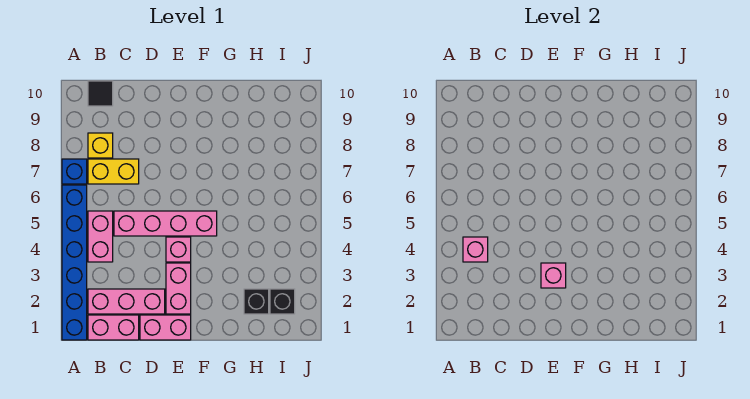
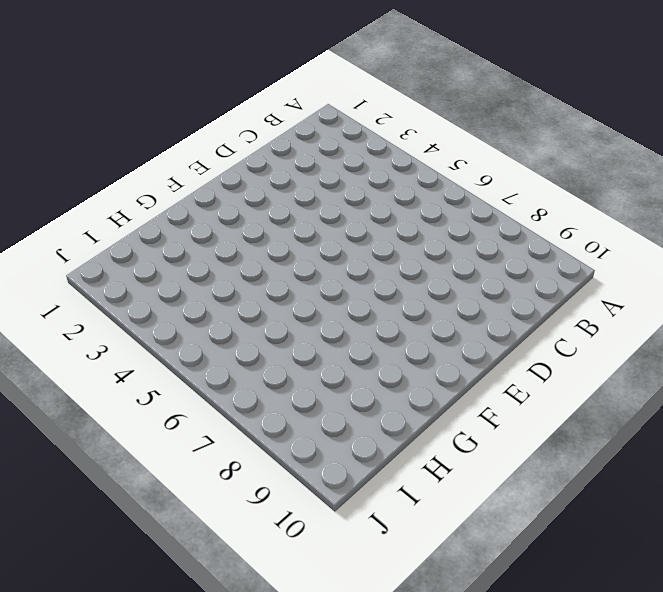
none -> blue brick A1:A6 level 1
none -> blue brick A7 level 1
none -> pink brick B1:C1 level 1

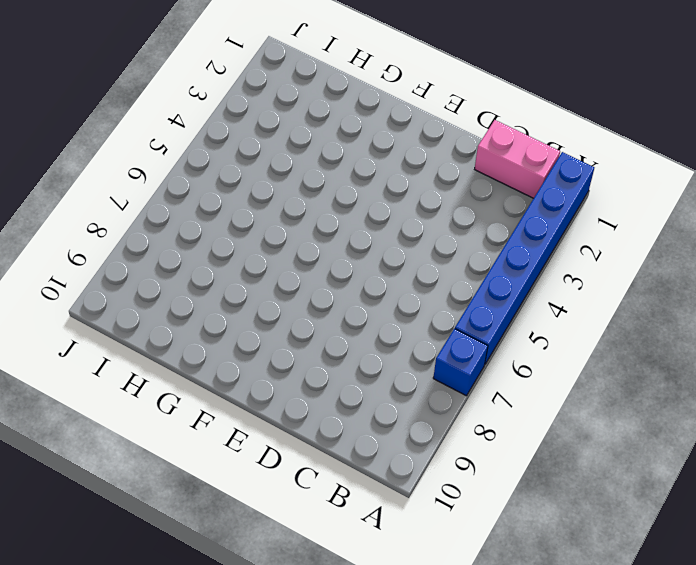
none -> pink brick B2:D2 level 1
none -> pink brick B4:B5 level 1
none -> yellow brick B7:C7 level 1

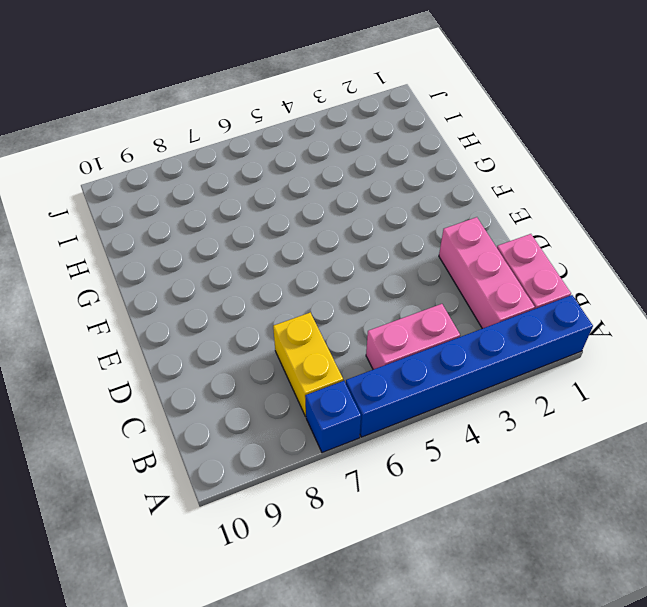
none -> yellow brick B8 level 1
none -> black tile B10 level 1
none -> pink brick C5:F5 level 1

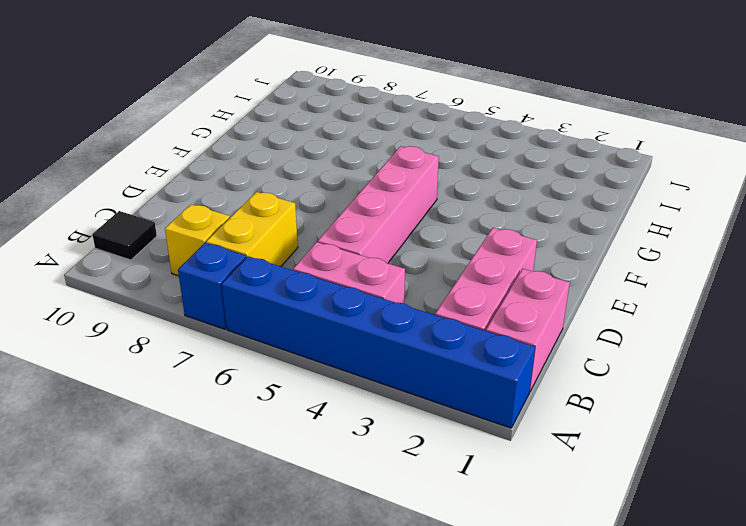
none -> pink brick D1:E1 level 1
none -> pink brick E2:E3 level 1
none -> pink brick E4 level 1

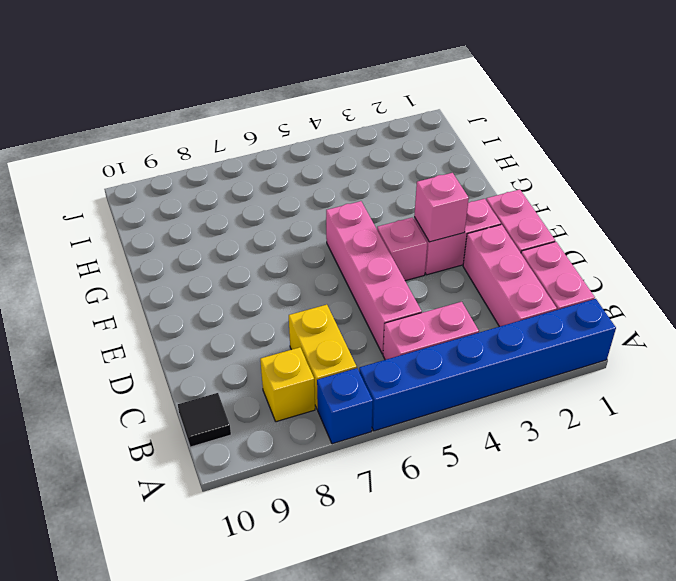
none -> black brick H2 level 1
none -> black brick I2 level 1
none -> pink brick B4 level 2

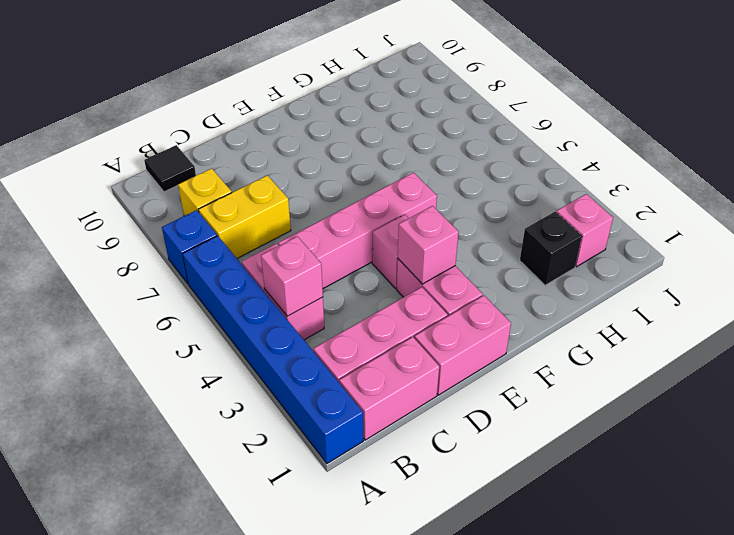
pink brick I2 level 1 -> black brick I2 level 1

